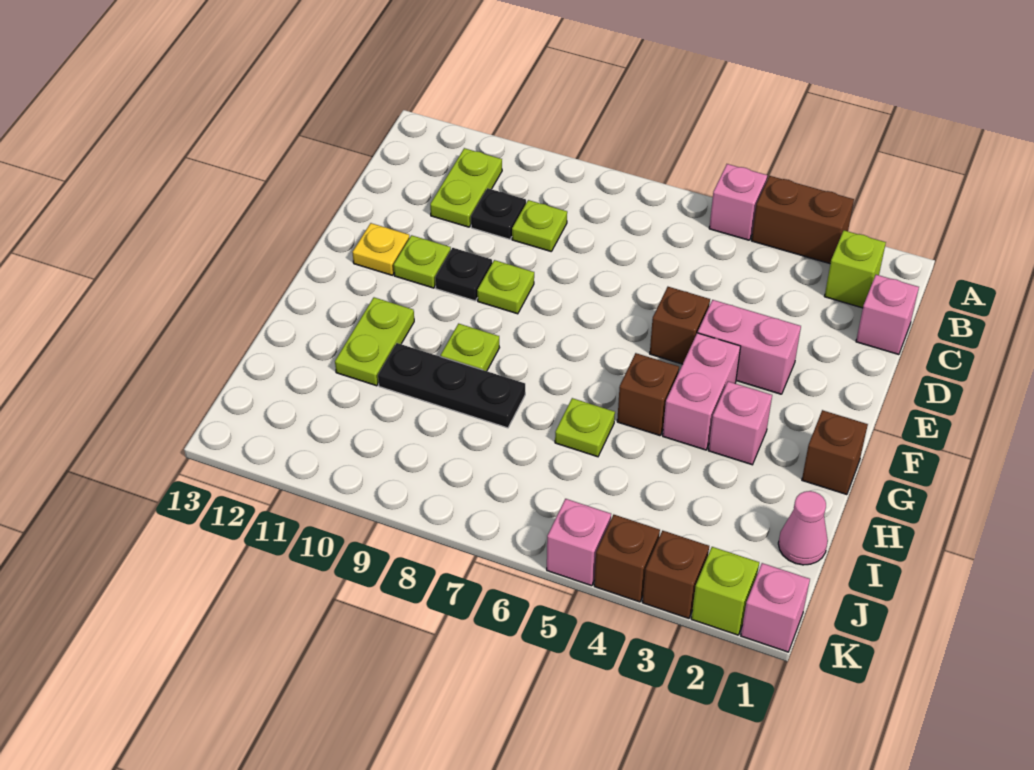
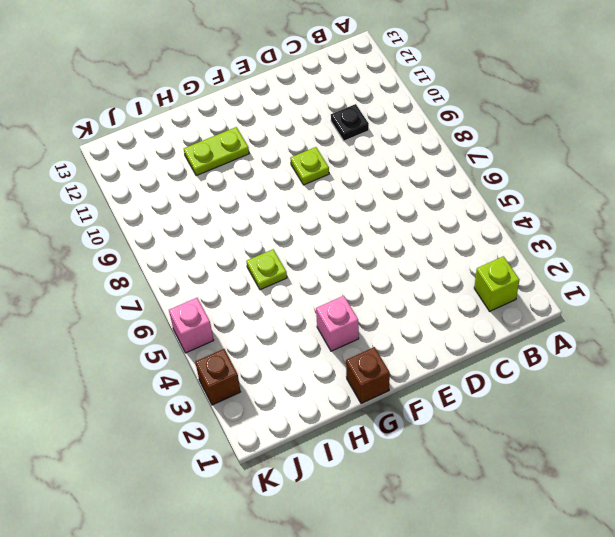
none -> brown brick A3:A4 level 1
none -> pink brick A5 level 1
none -> lime plate B11:C11 level 1

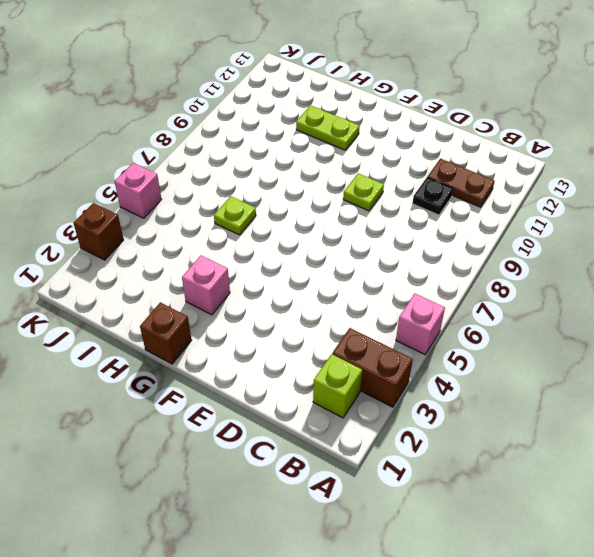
brown brick A3:B3 level 1 -> brown brick A3:A4 level 1
brown plate B11:C11 level 1 -> lime plate B11:C11 level 1
none -> pink brick C1 level 1
none -> lime plate C9 level 1
none -> pink brick E3:E4 level 1

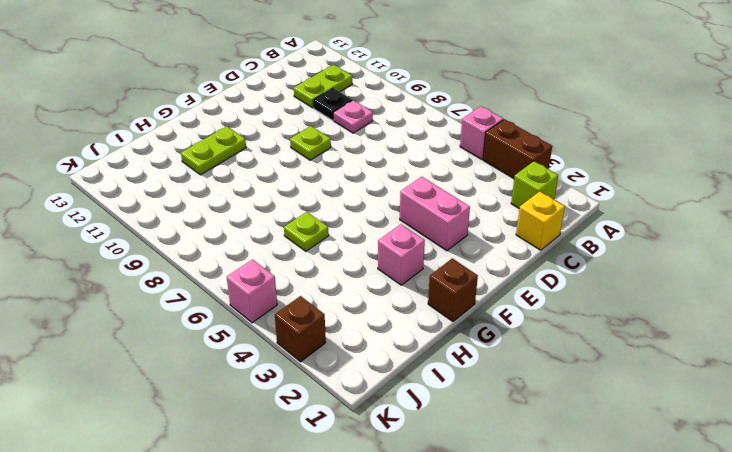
yellow brick C1 level 1 -> pink brick C1 level 1
pink plate C9 level 1 -> lime plate C9 level 1
none -> brown brick E5 level 1
none -> black plate E10 level 1
none -> lime plate E11 level 1

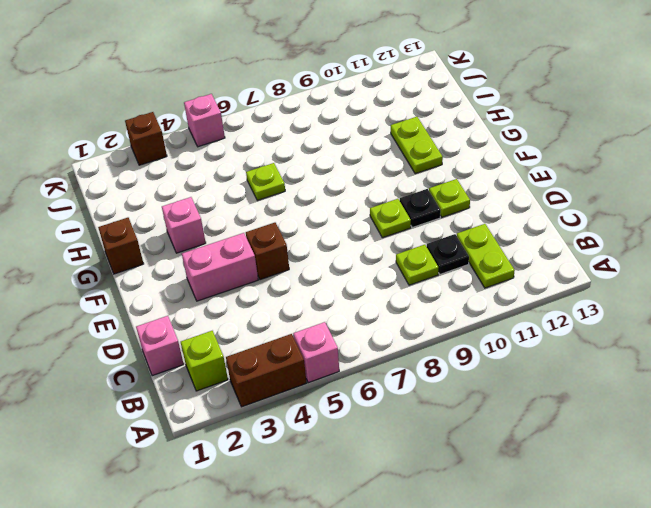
none -> yellow plate E12 level 1
none -> pink brick F4:G4 level 1
none -> brown brick G5 level 1

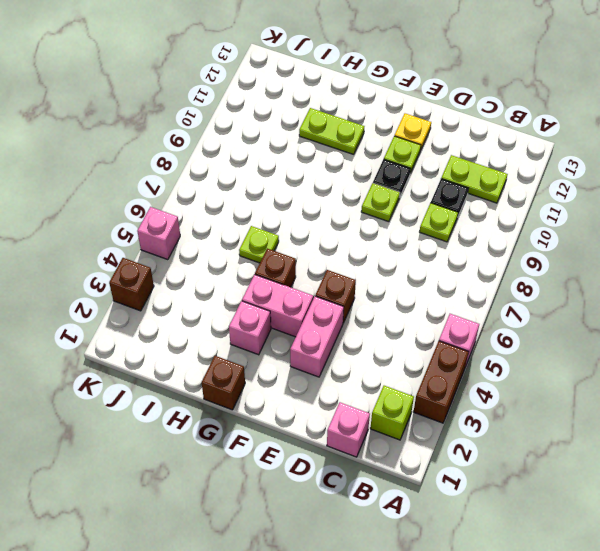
none -> lime plate G9 level 1
none -> black plate H8:H10 level 1
none -> pink cone I1 level 1

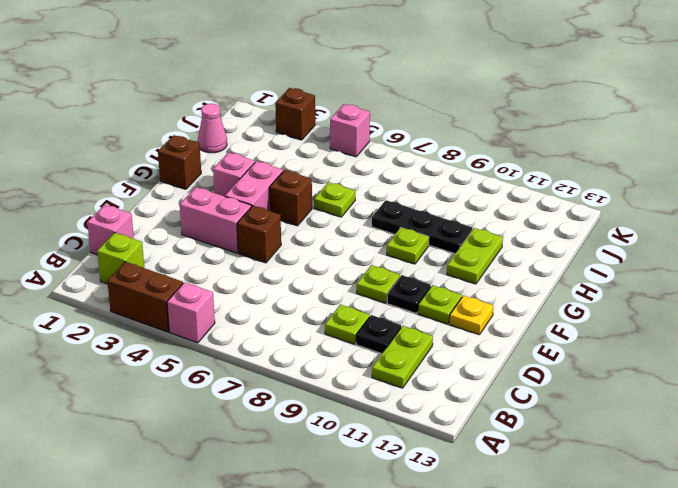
none -> pink brick K1 level 1
none -> lime brick K2 level 1
none -> brown brick K4 level 1

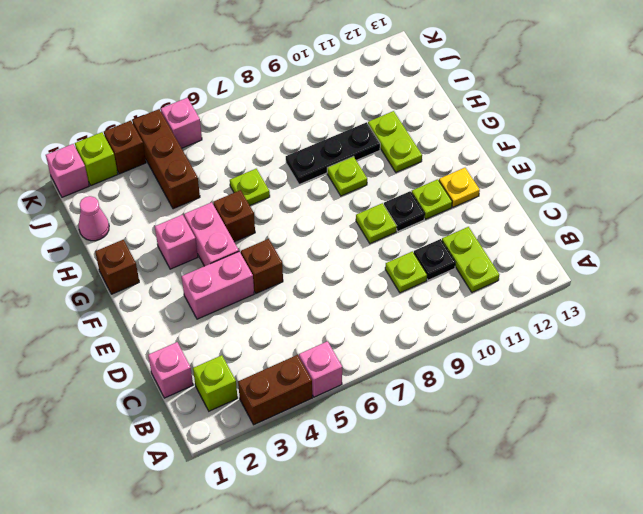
brown brick I4:K4 level 1 -> brown brick K4 level 1

